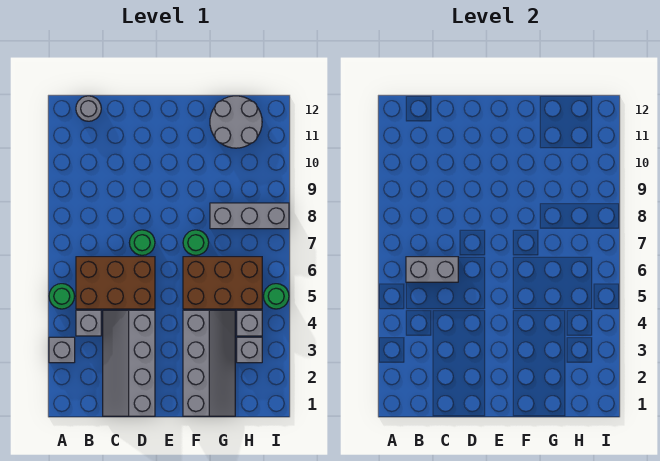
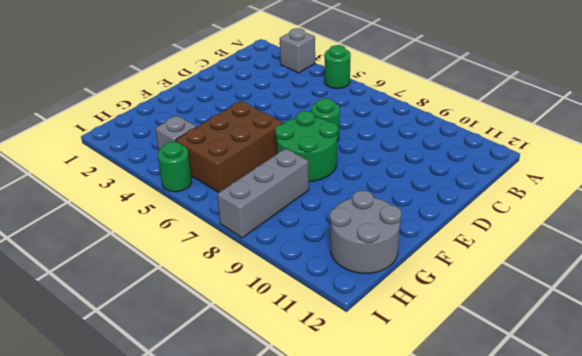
green round brick E7:F8 level 1 -> green round brick F7 level 1
none -> grey brick B4 level 1
none -> brown brick B5:D6 level 1
none -> grey round brick B12 level 1

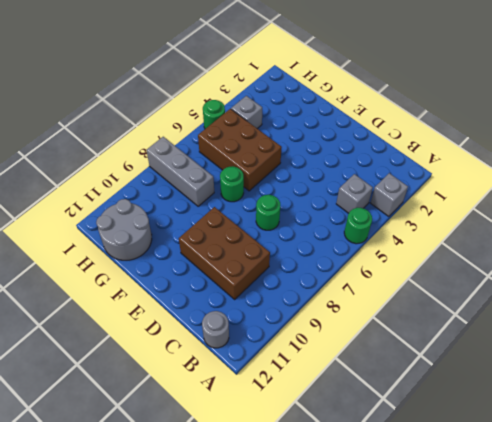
brown brick C9:E10 level 1 -> brown brick B5:D6 level 1
none -> grey slope C1:D4 level 1 top D
none -> grey slope F1:G4 level 1 top F
none -> grey brick H3 level 1

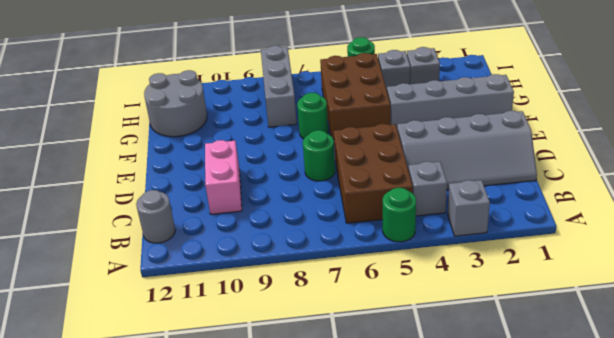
pink brick C10:D10 level 1 -> none
none -> grey brick B6:C6 level 2

